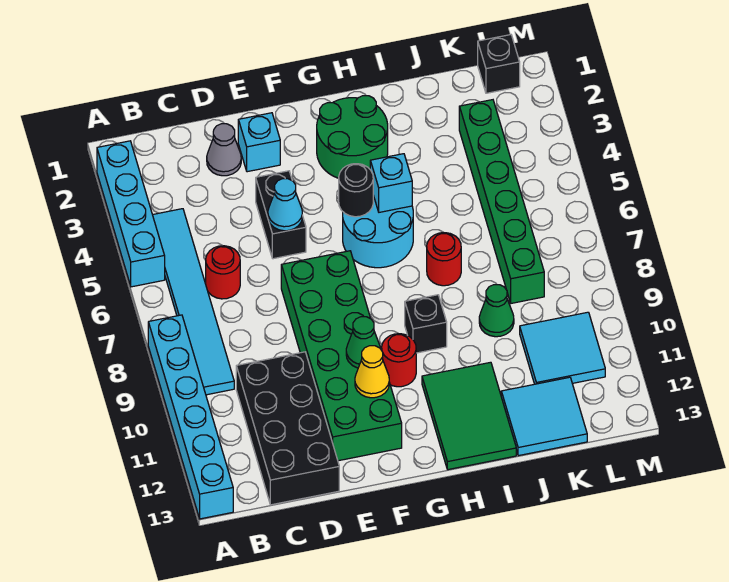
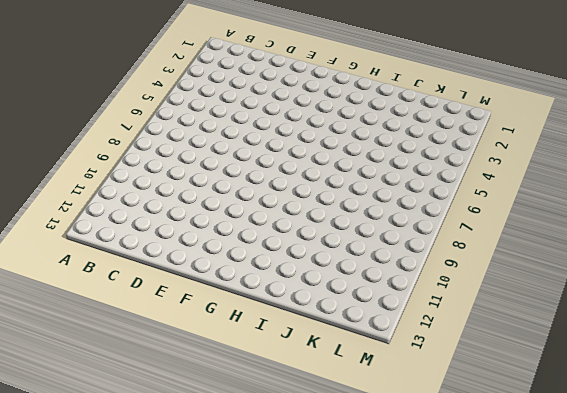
none -> cyan brick A2:A5 level 1
none -> cyan brick A8:A13 level 1
none -> cyan tile B4:B9 level 1

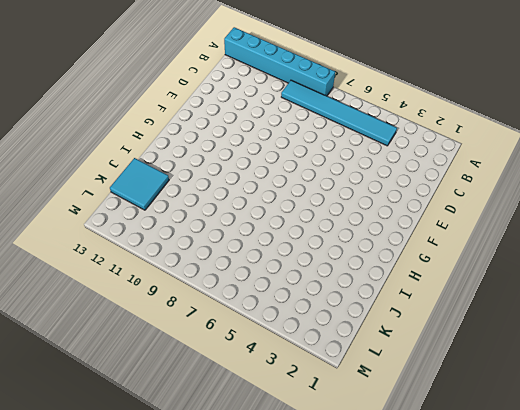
none -> cyan brick A2:A5 level 1
none -> red round brick C6 level 1
none -> black brick C10:D13 level 1

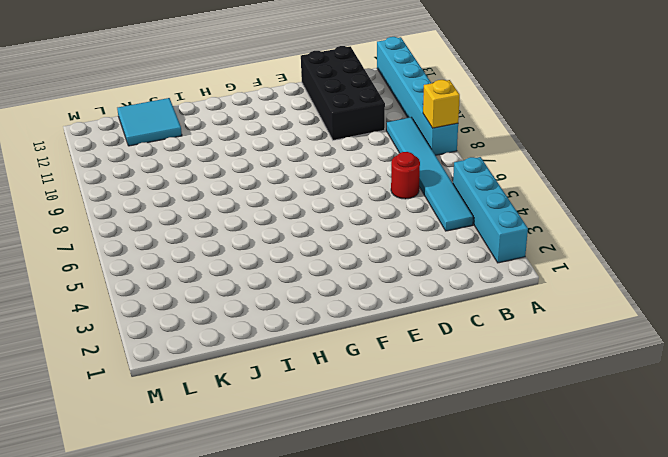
yellow brick A8 level 2 -> none
none -> grey cone D2 level 1
none -> cyan brick E2 level 1
none -> black brick E4:E5 level 1

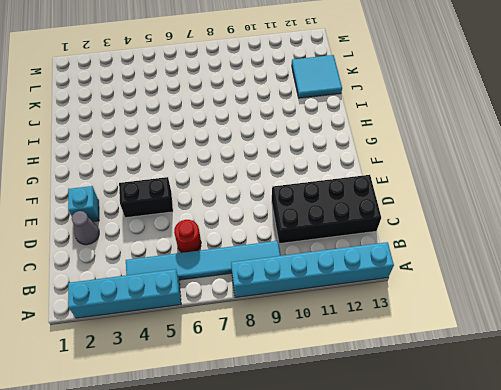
none -> green brick E7:F12 level 1
none -> green round brick G2:H3 level 1
none -> cyan round brick G5:H6 level 1

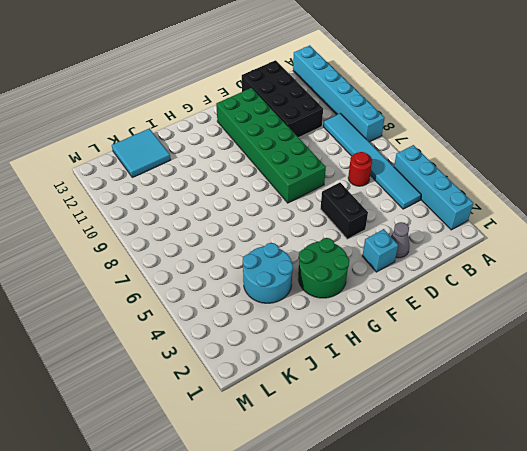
cyan round brick I3:J4 level 1 -> cyan round brick G5:H6 level 1
none -> red round brick G10 level 1
none -> black brick H9 level 1
none -> green tile H11:I13 level 1

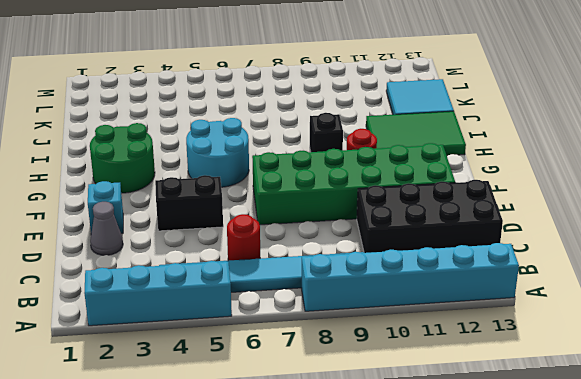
none -> red round brick I7 level 1
none -> green cone J9 level 1
none -> green brick K3:K8 level 1

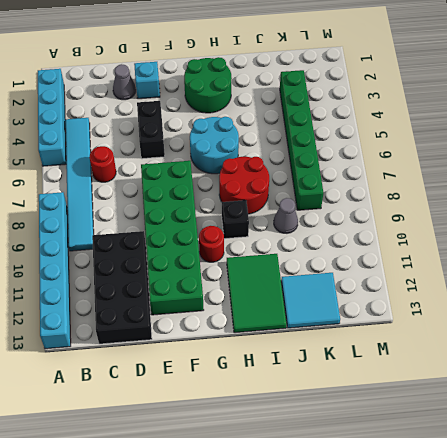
red round brick H7:I8 level 1 -> red round brick I7 level 1
grey cone J9 level 1 -> green cone J9 level 1
none -> cyan tile K10:L11 level 1
none -> black brick L1 level 1
none -> cyan cone E5 level 2

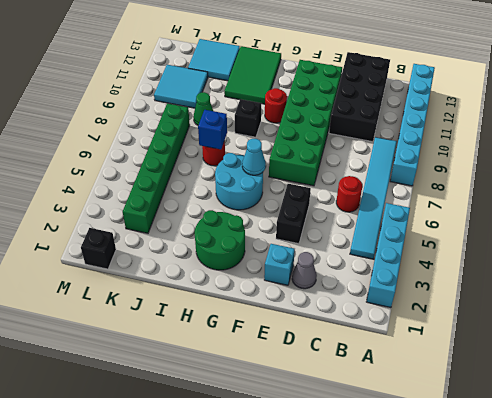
cyan cone G6 level 2 -> cyan cone E5 level 2
blue brick I7 level 2 -> none
none -> green cone F10 level 2
none -> yellow cone F11 level 2
none -> black round brick G5 level 2

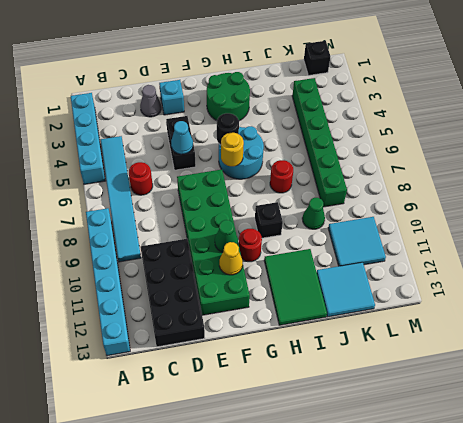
yellow round brick G6 level 2 -> none
none -> cyan brick H5 level 2

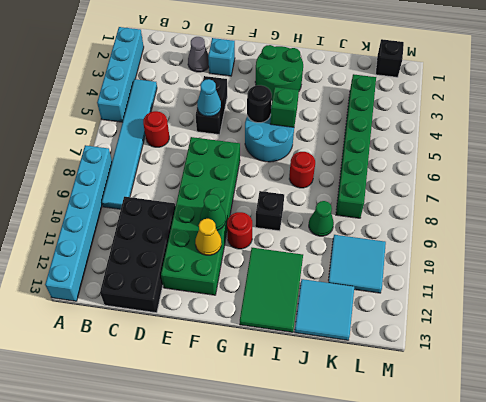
green brick H5 level 2 -> cyan brick H5 level 2

